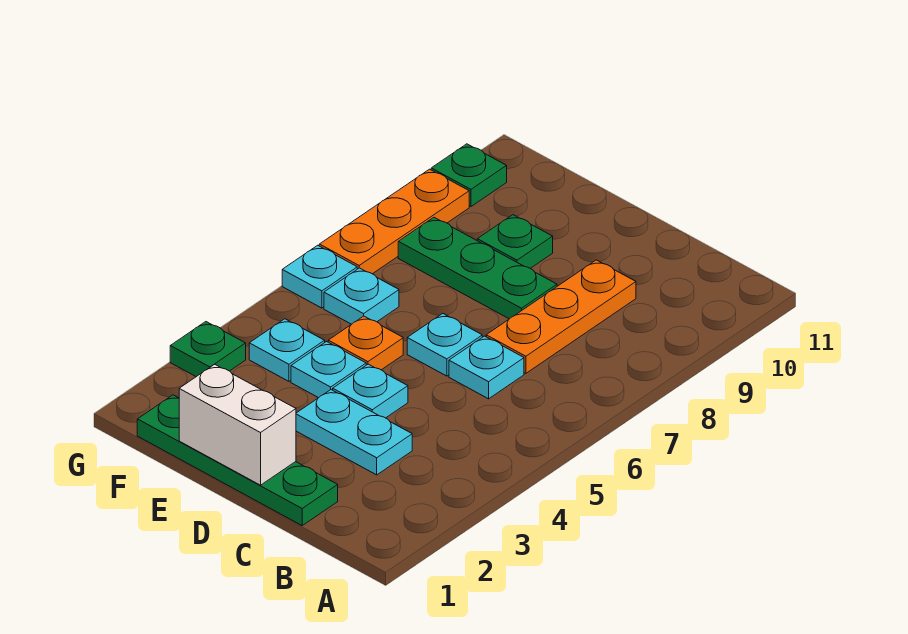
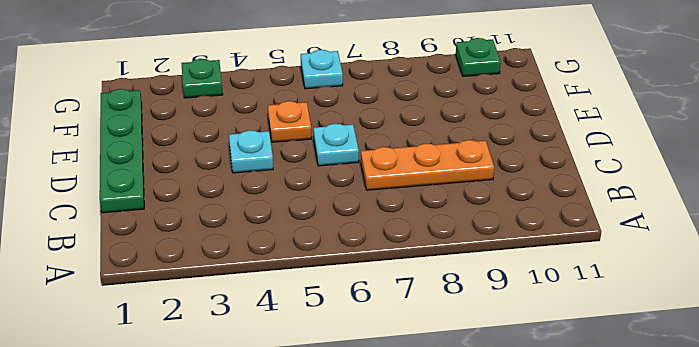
none -> cyan plate C3:D3 level 1
none -> cyan plate C6 level 1
none -> green plate D8:F8 level 1

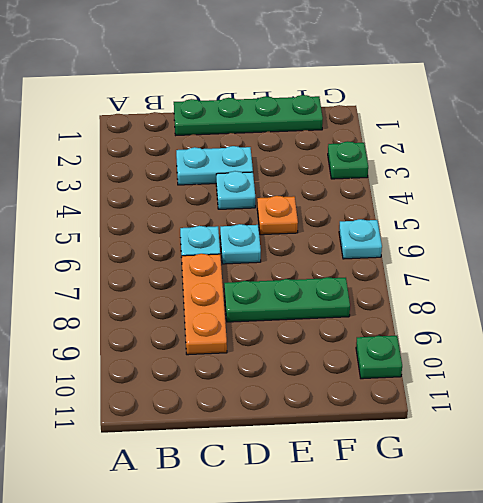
none -> cyan plate E4 level 1
none -> green plate E9 level 1
none -> cyan plate F4 level 1

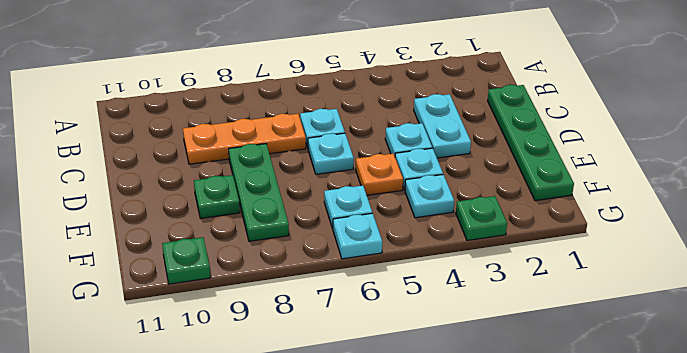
none -> orange plate G7:G9 level 1
none -> white brick D1:E1 level 2

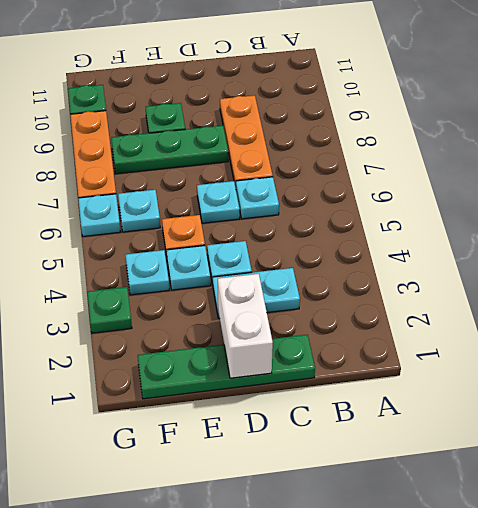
white brick D1:D2 level 2 -> white brick D1:E1 level 2

